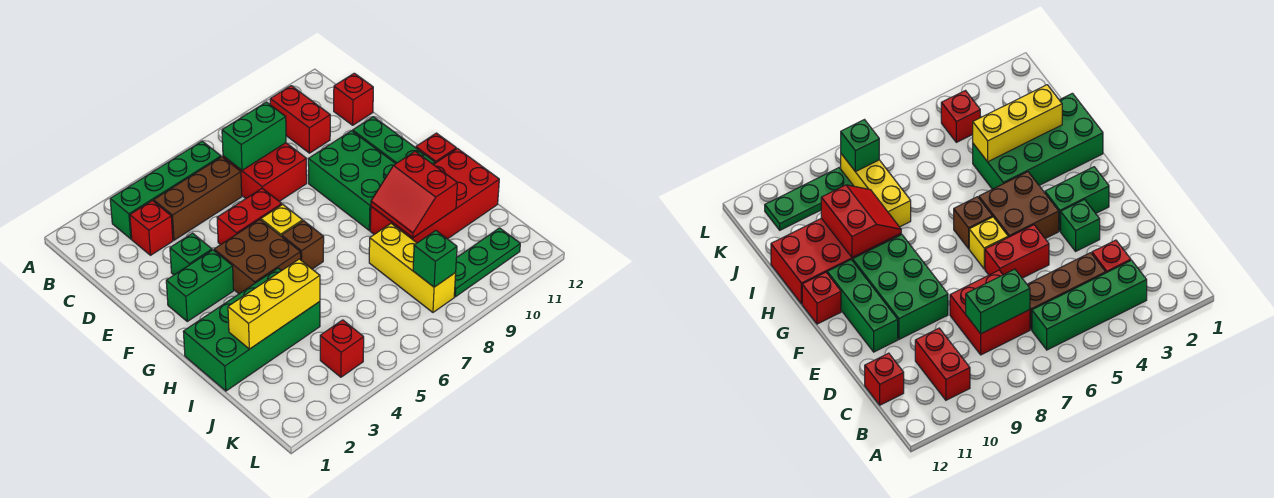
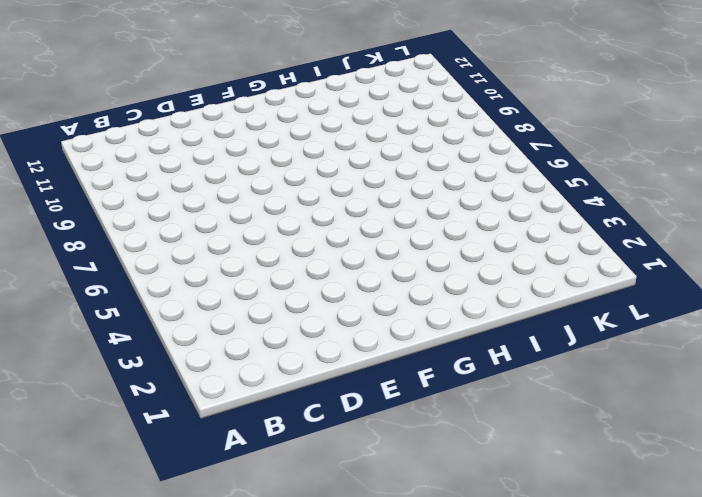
none -> green brick B3:B6 level 1
none -> red brick B10:C10 level 1
none -> red brick C3 level 1

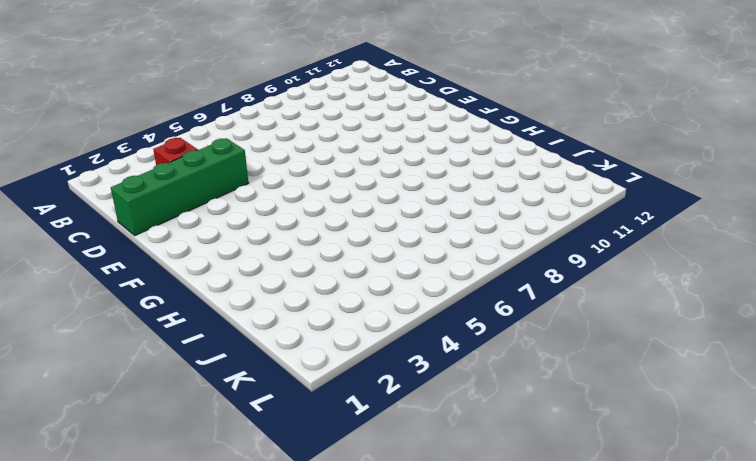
green brick D1:D4 level 1 -> green brick B3:B6 level 1
none -> red brick B10:C10 level 1
none -> brown brick C4:C6 level 1
none -> red brick C7:D8 level 1

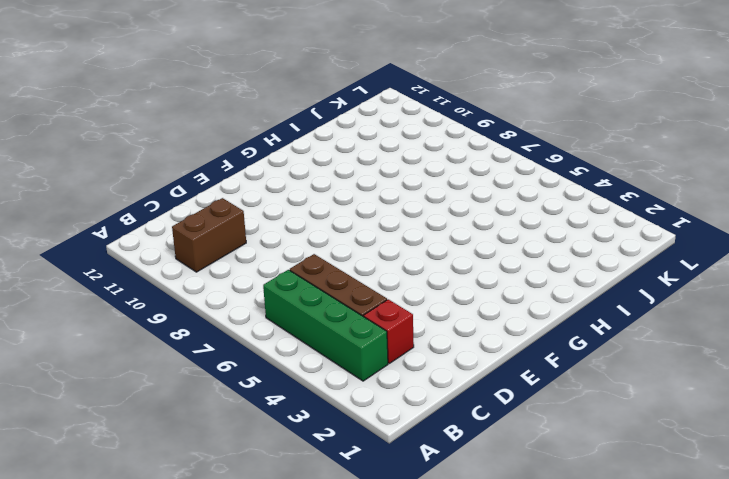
brown brick B10:C10 level 1 -> red brick B10:C10 level 1
none -> red brick C7:D8 level 1
none -> red brick C12 level 1
none -> green brick E3 level 1

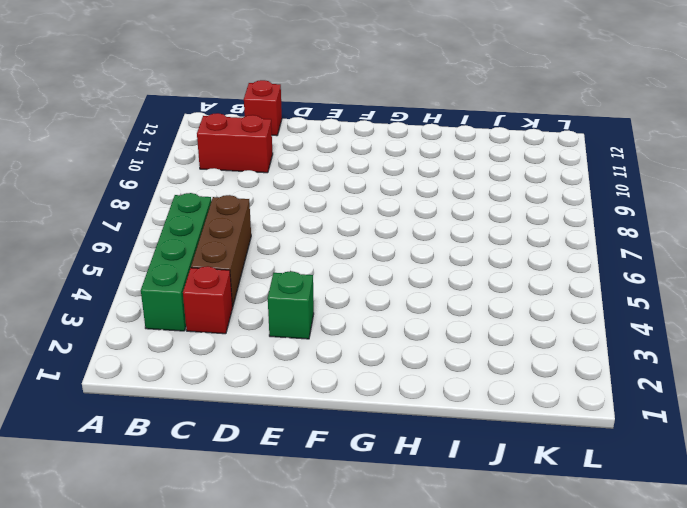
none -> red brick C7:D8 level 1
none -> red brick E5:E6 level 1
none -> green brick E9:G10 level 1

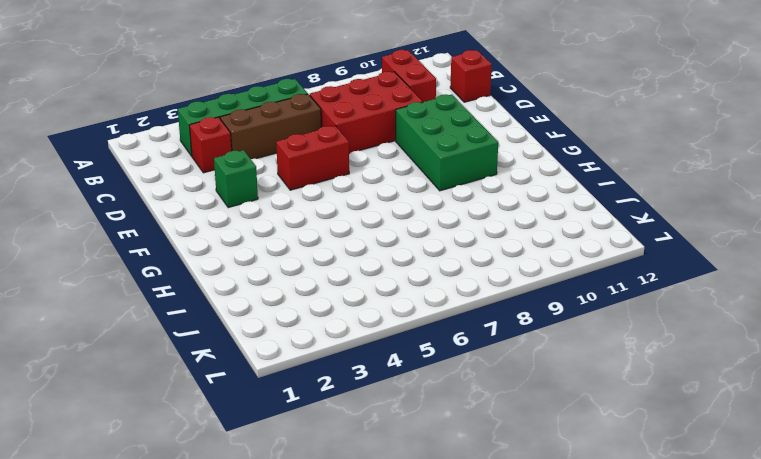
red brick C7:D9 level 1 -> red brick C7:D8 level 1
none -> green brick E11:G11 level 1
none -> green brick F2:F3 level 1
none -> brown brick F4:G5 level 1

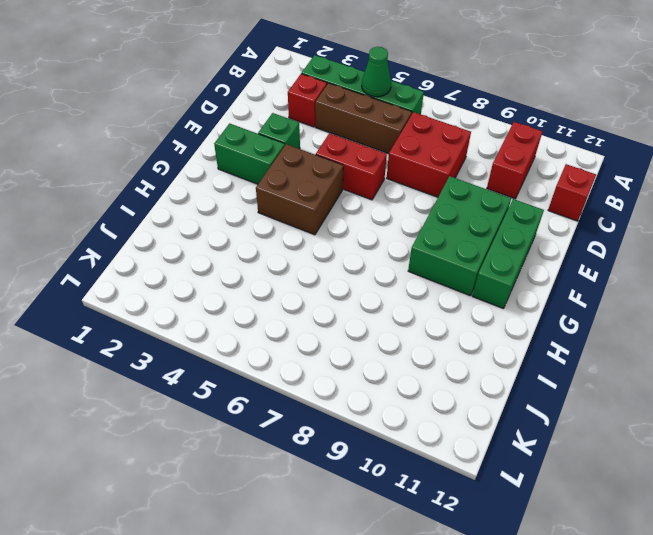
green cone B5 level 2 -> none
none -> yellow brick F6 level 1
none -> brown brick G6 level 1
none -> red brick G12 level 1

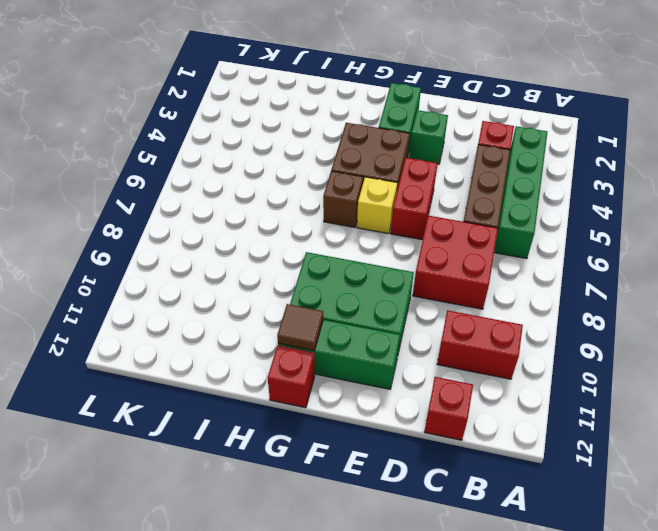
brown tile G11 level 2 -> none
none -> green brick H1:I4 level 1
none -> red brick H9:I12 level 1
none -> yellow brick I8:K8 level 1

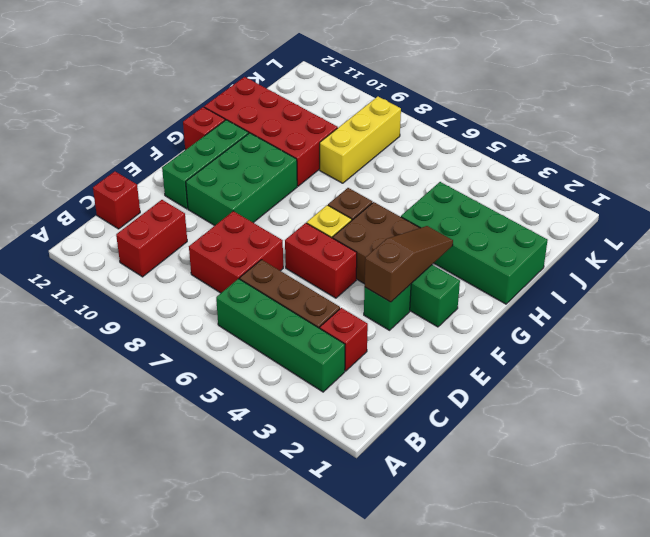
brown slope E3:G3 level 2 top E -> none
none -> red brick K4 level 1
none -> green plate K9:K11 level 1
none -> green brick C7:C8 level 2

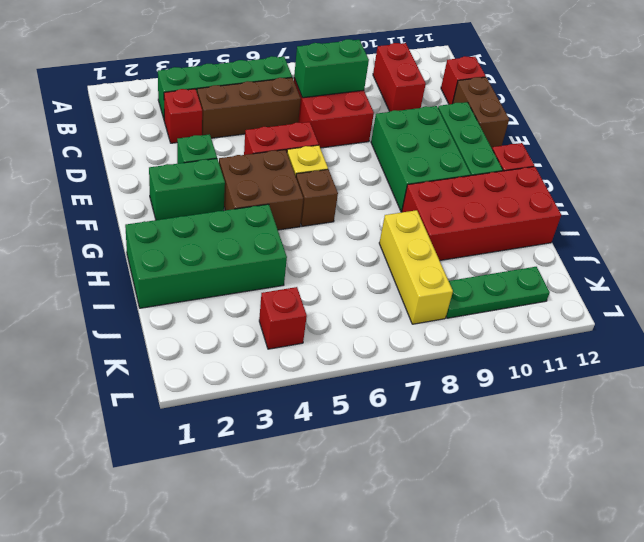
brown brick D12:E12 level 1 -> none
none -> red slope H9:I10 level 2 top 10
none -> yellow brick I2:I4 level 2
none -> green brick K8 level 2

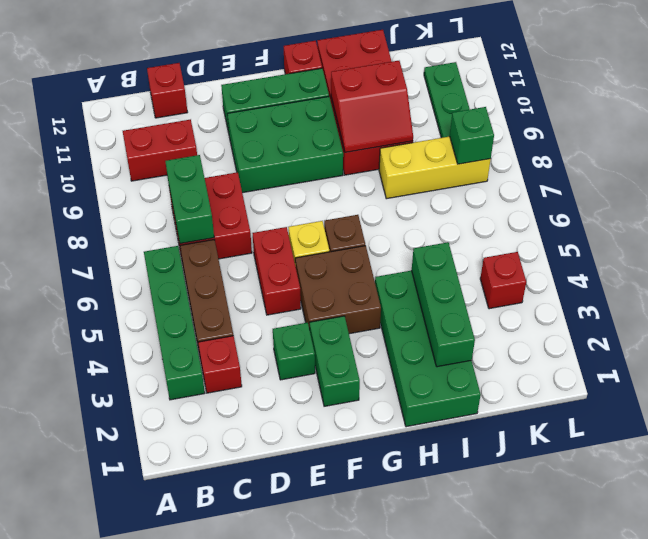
green brick I2:I4 level 2 -> yellow brick I2:I4 level 2

